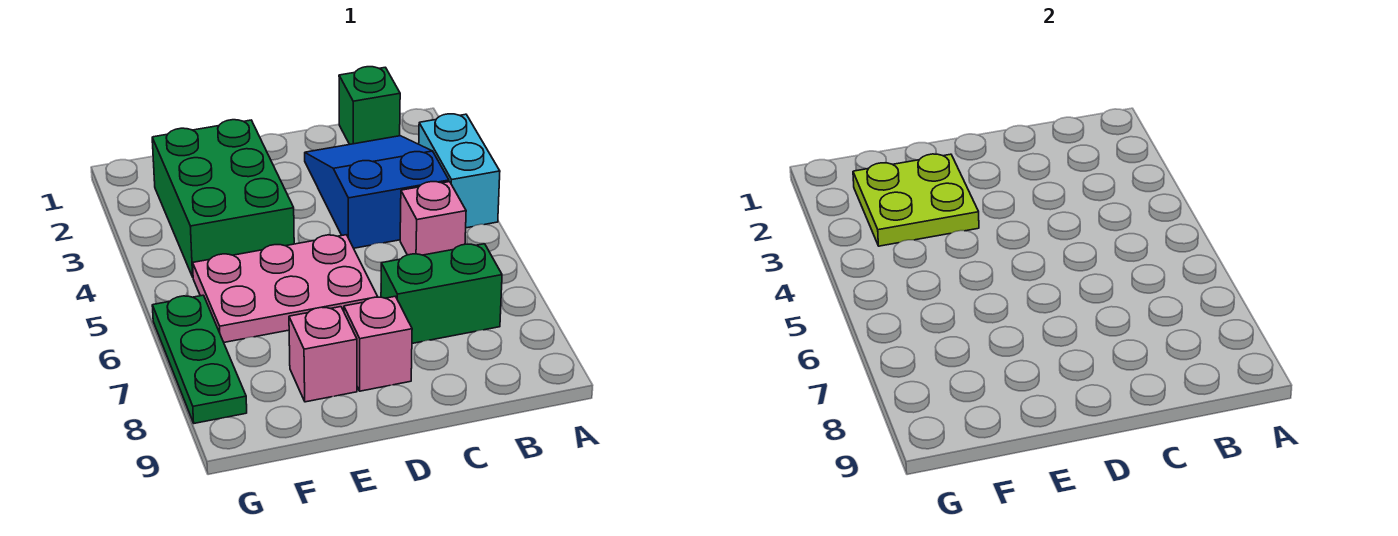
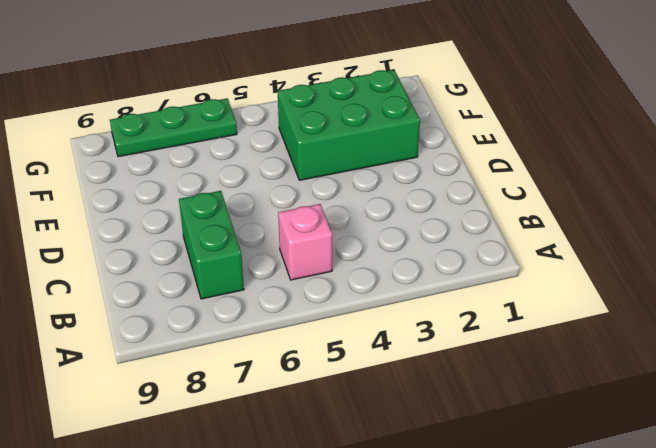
none -> cyan brick A3:A4 level 1
none -> green brick B1 level 1

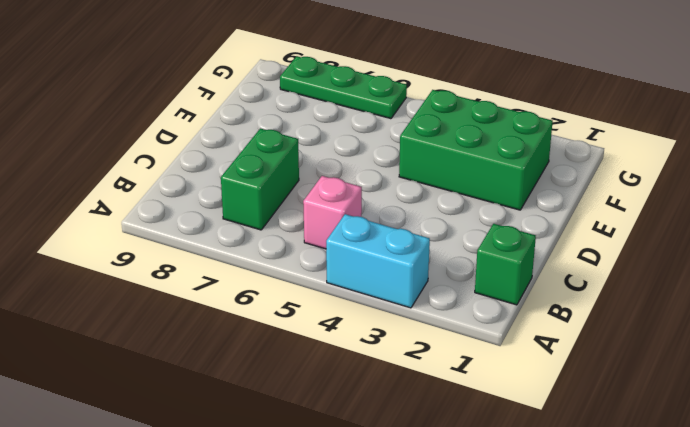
none -> blue slope B2:C4 level 1 top 4
none -> pink plate D5:F6 level 1

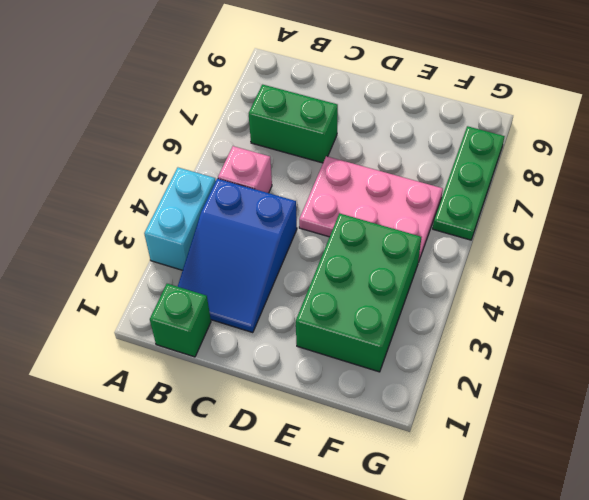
none -> pink brick D8 level 1
none -> pink brick E8 level 1

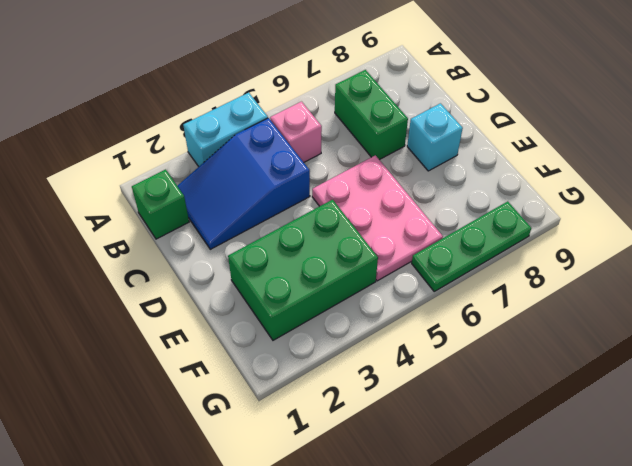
cyan brick D8 level 1 -> pink brick D8 level 1
none -> pink brick E8 level 1
none -> lime plate E2:F3 level 2

